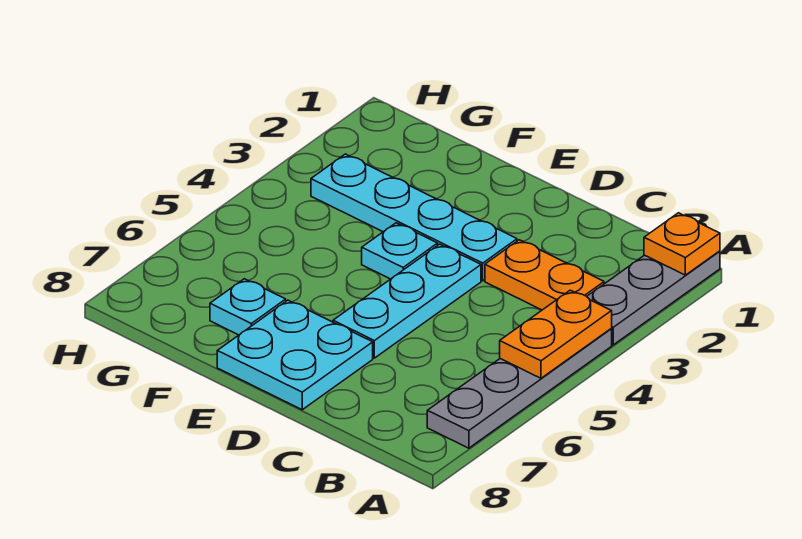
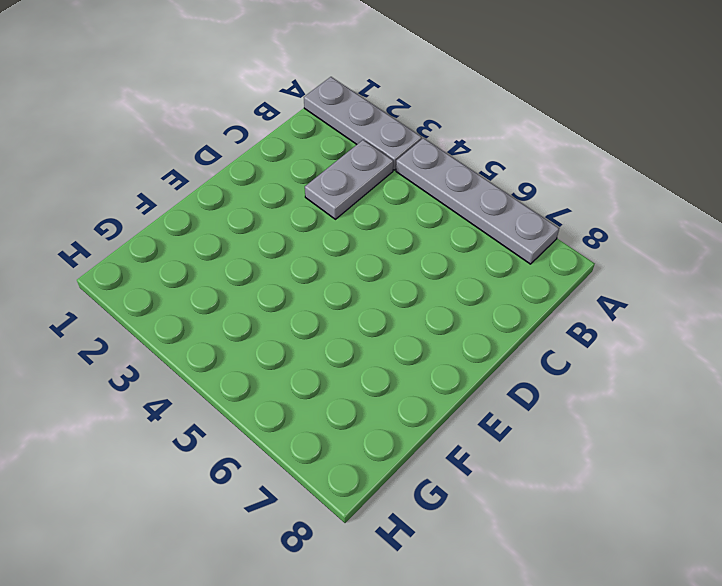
grey plate B3:C3 level 1 -> orange plate B3:C3 level 1
none -> cyan plate D3:G3 level 1
none -> cyan plate D4:D6 level 1

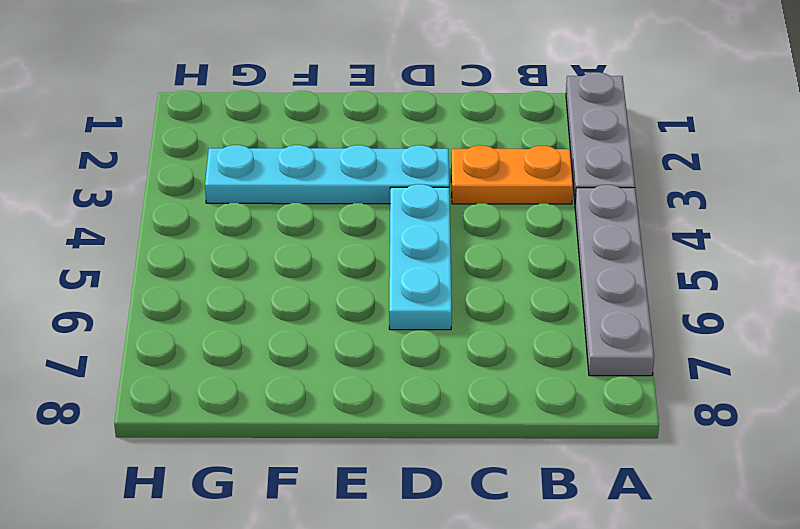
none -> cyan plate D7:E8 level 1
none -> cyan plate E4 level 1

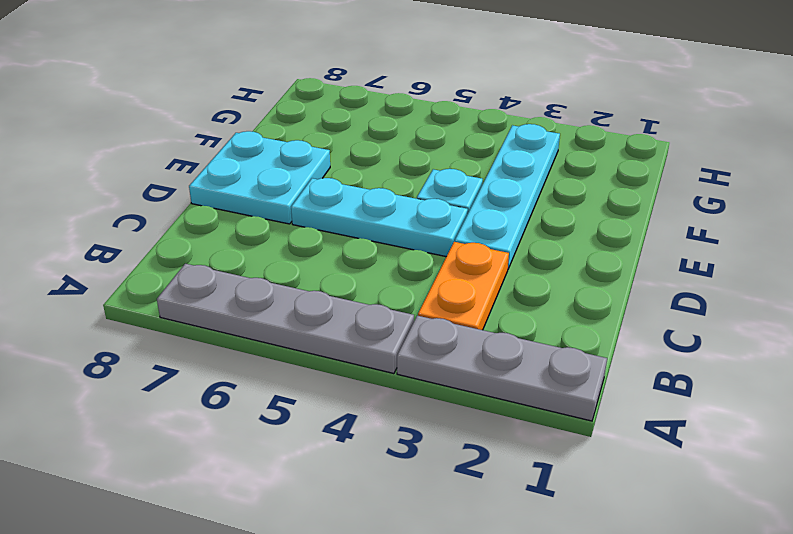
none -> cyan plate F7 level 1
none -> orange plate A1 level 2

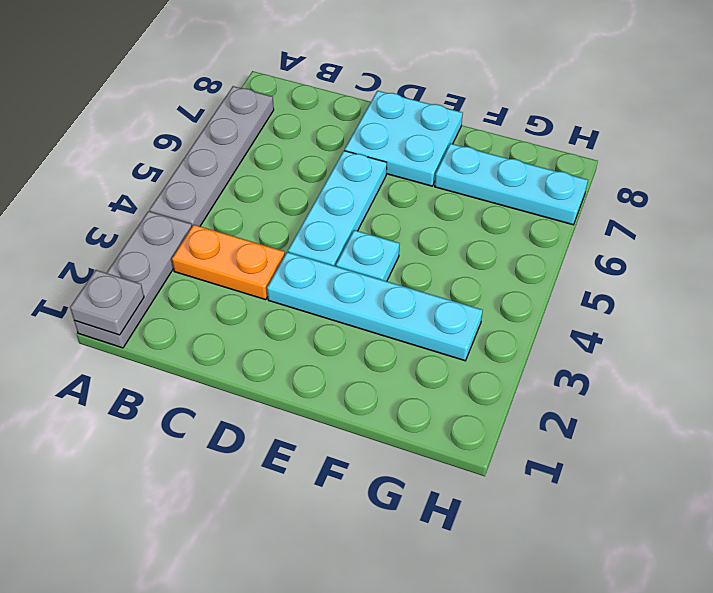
grey plate A1 level 2 -> orange plate A1 level 2
cyan plate F7:H7 level 1 -> cyan plate F7 level 1
none -> orange plate A4:A5 level 2

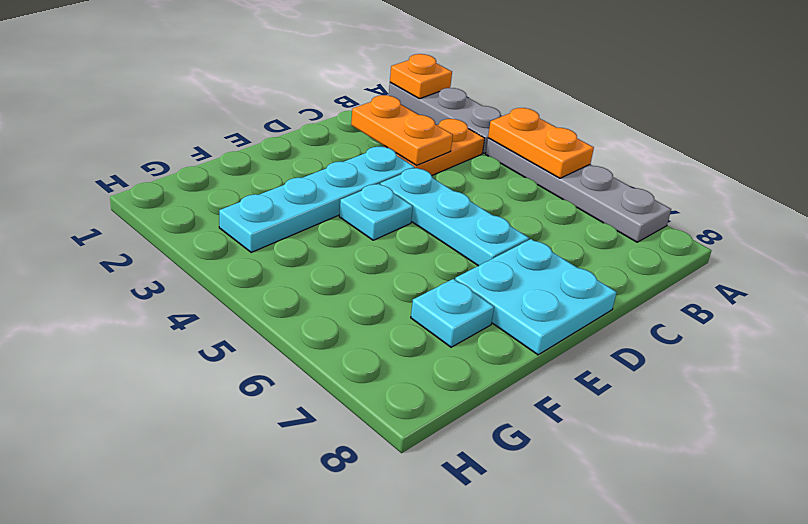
orange plate C2:C3 level 2 -> none

